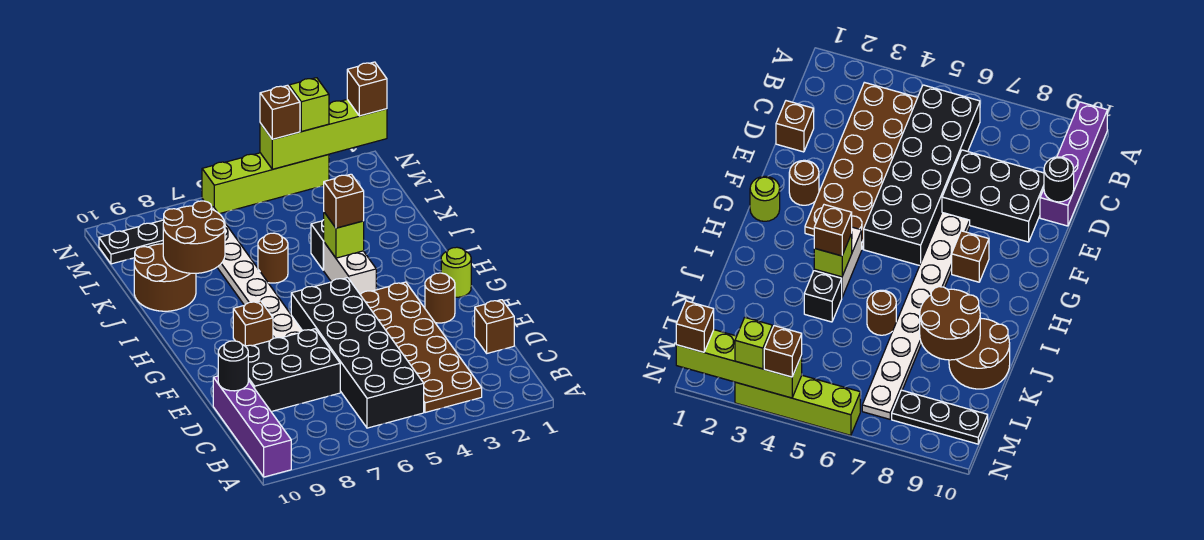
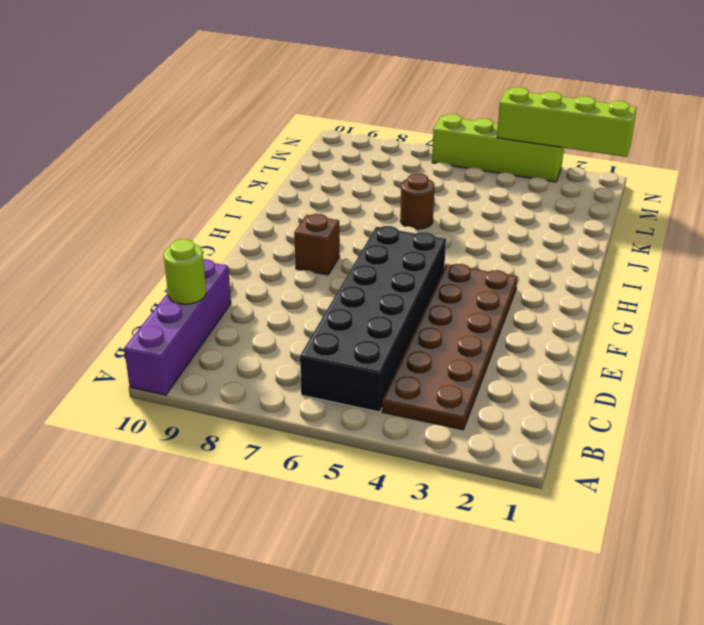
lime round brick C10 level 2 -> lime round brick G1 level 1
none -> brown brick D1 level 1
none -> black brick D7:E9 level 1
none -> brown round brick F2 level 1

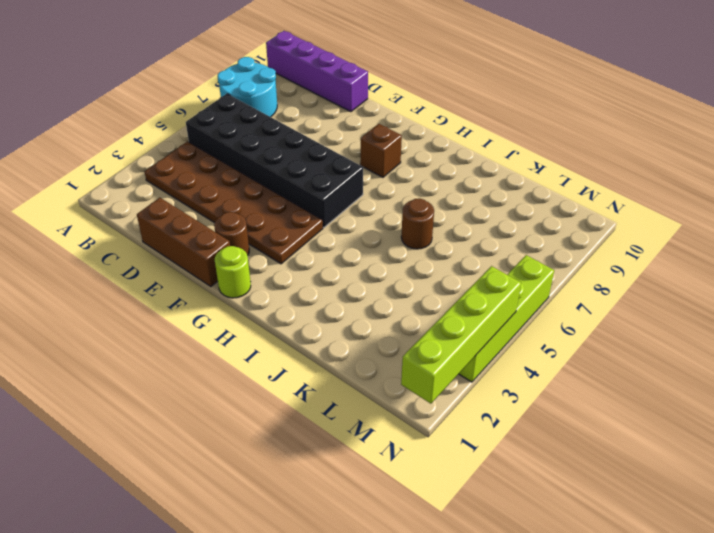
cyan round brick A7:B8 level 1 -> none
brown brick D1:F1 level 1 -> brown brick D1 level 1
none -> black brick D7:E9 level 1
none -> white plate F7:M7 level 1
none -> white brick H4:I4 level 1

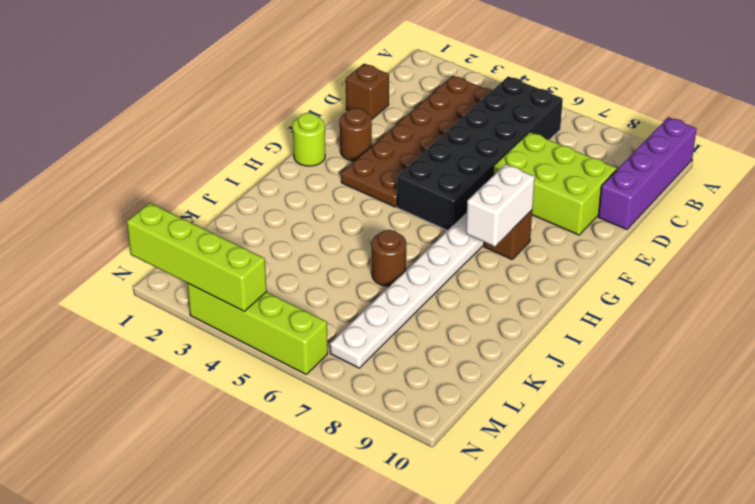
lime brick D7:E9 level 1 -> black brick D7:E9 level 1
white brick G8:H8 level 2 -> white brick H4:I4 level 1
none -> black brick J4 level 1
none -> brown round brick J9:K10 level 1
none -> black plate M8:M10 level 1

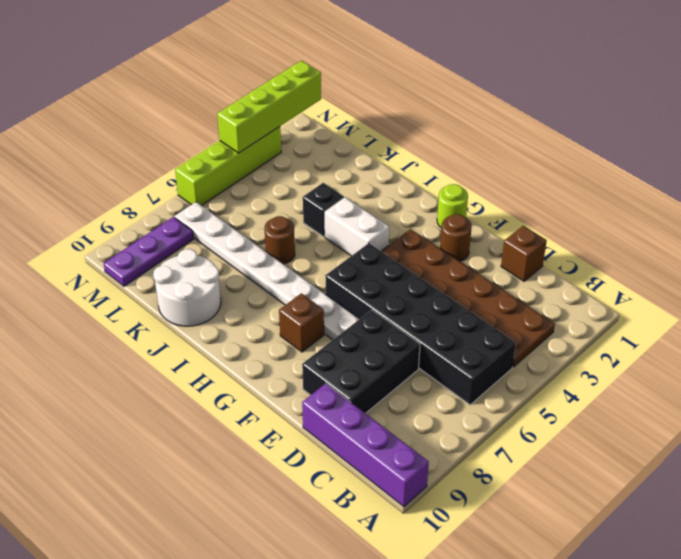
white round brick J9:K10 level 1 -> brown round brick J9:K10 level 1
purple plate M8:M10 level 1 -> black plate M8:M10 level 1
none -> black round brick D10 level 2
none -> lime brick I4 level 2
none -> brown round brick J8:K9 level 2

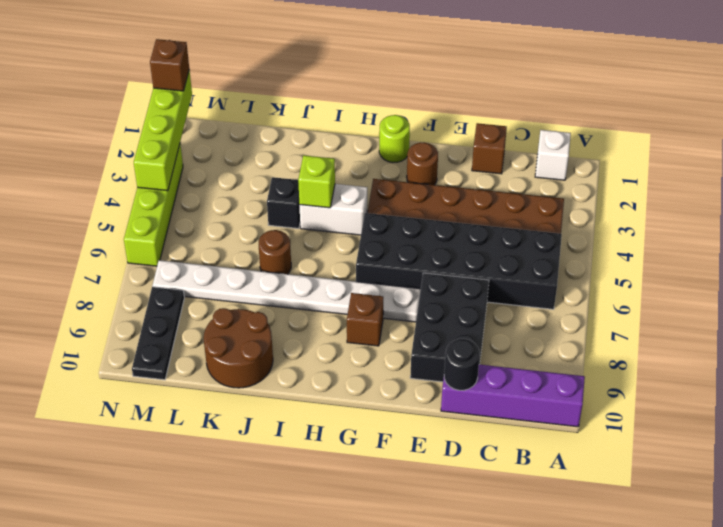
white brick B1 level 1 -> none
none -> brown round brick J8:K9 level 2
none -> brown brick I4 level 3
none -> lime brick N3 level 3

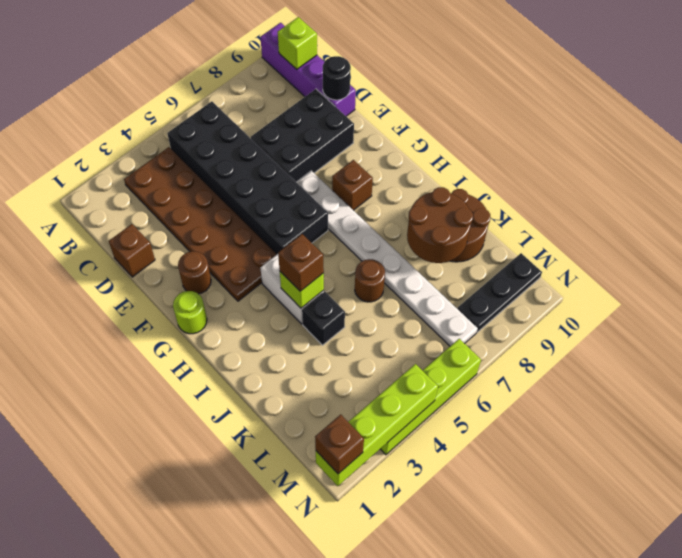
lime brick B10 level 2 -> lime brick N3 level 3
none -> brown brick N4 level 3

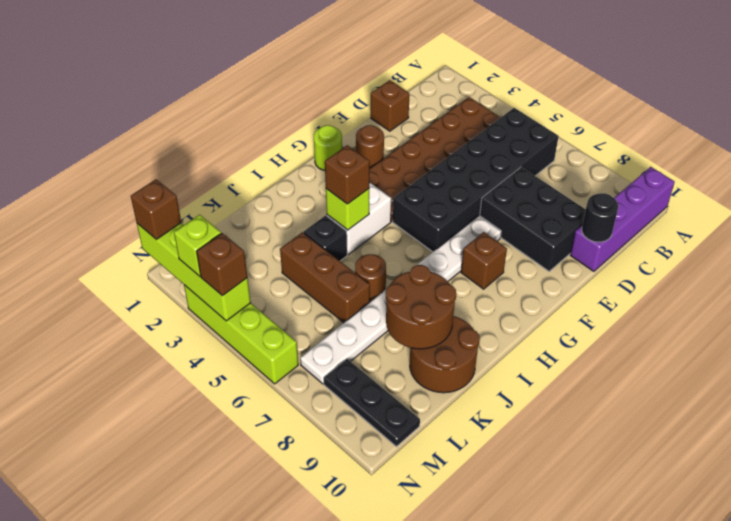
brown brick K4:K6 level 1 -> none

